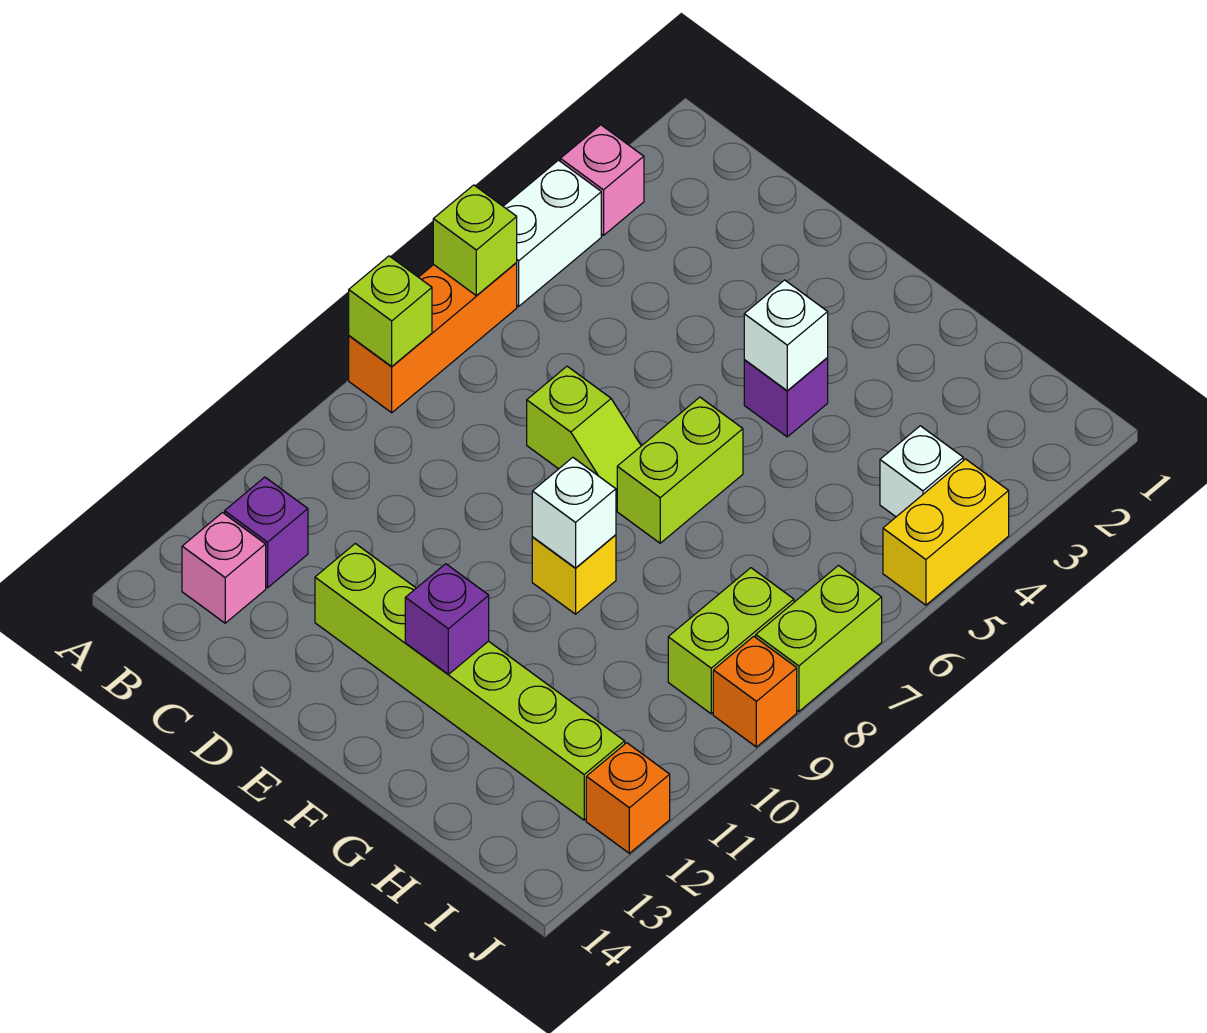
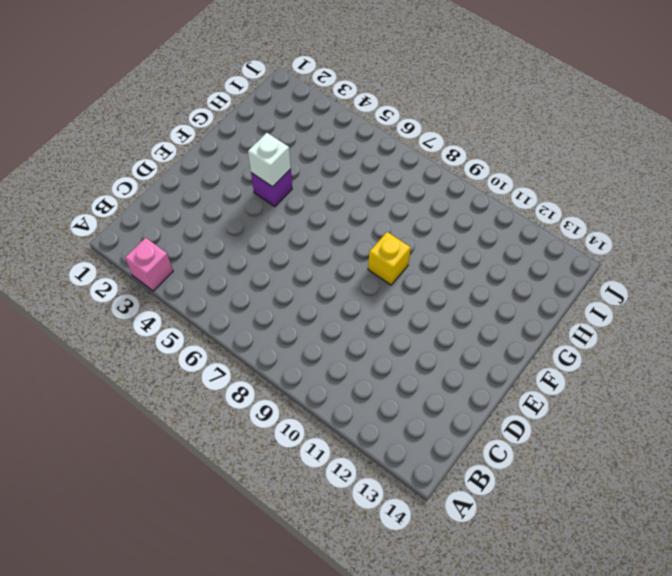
none -> white brick A4:A5 level 1
none -> orange brick A6:A8 level 1
none -> purple brick B12 level 1

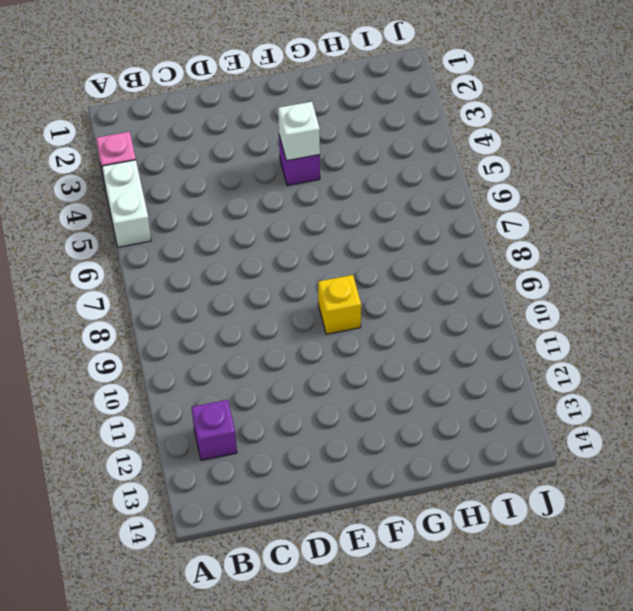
none -> orange brick A6:A8 level 1
none -> pink brick B13 level 1
none -> lime slope D7:E7 level 1 top D

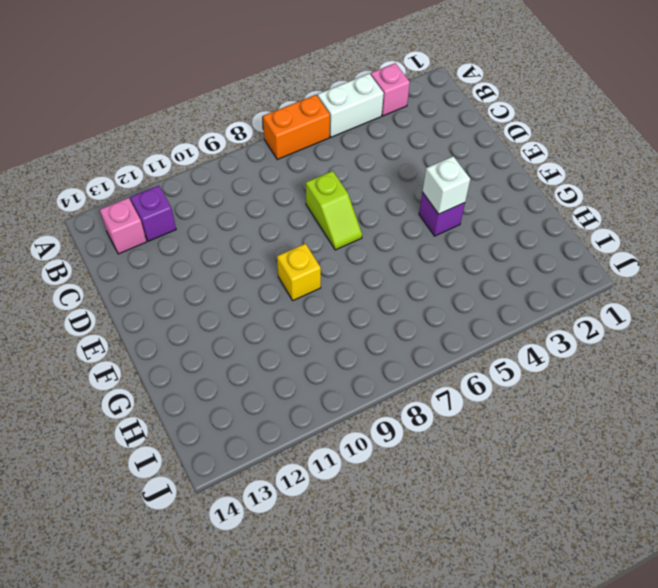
orange brick A6:A7 level 1 -> orange brick A6:A8 level 1
none -> lime brick D12:I12 level 1
none -> lime brick F6:F7 level 1
none -> white brick I4 level 1

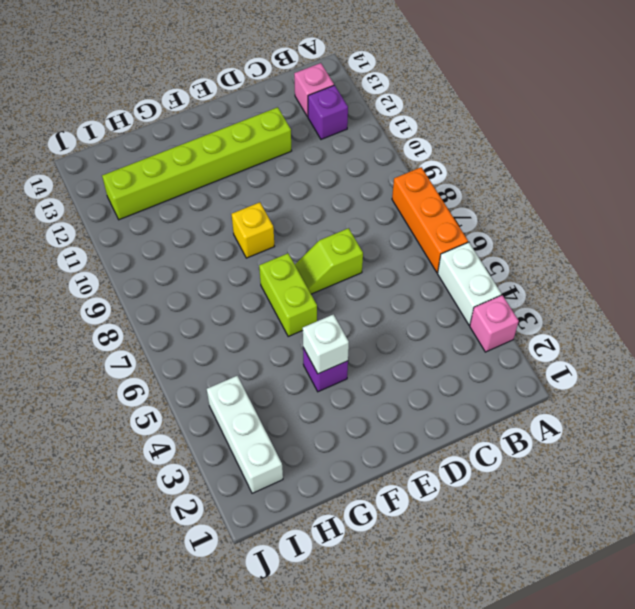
white brick I2:I4 level 1 -> white brick I4 level 1
none -> lime brick I8:I9 level 1
none -> yellow brick J4:J5 level 1
none -> lime brick J7:J8 level 1

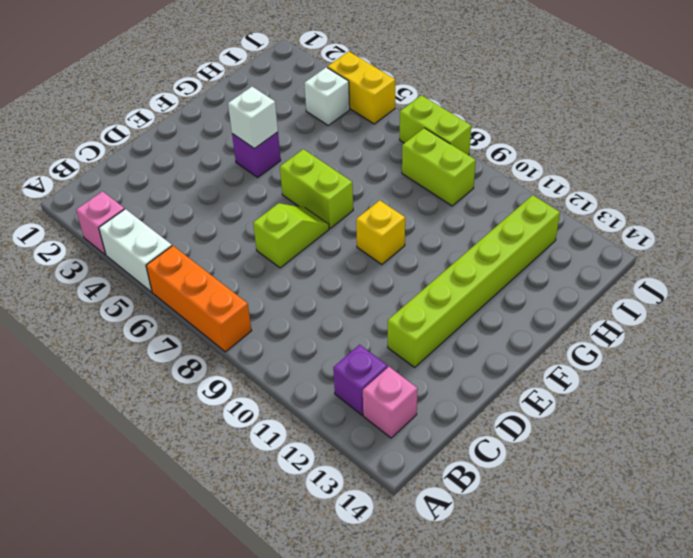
none -> orange brick J9 level 1
none -> orange brick J12 level 1
none -> lime brick A6 level 2

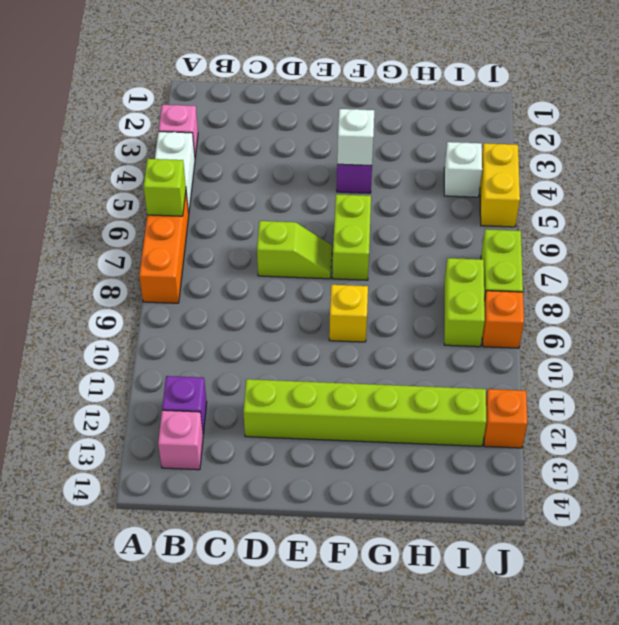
none -> lime brick A8 level 2
none -> white brick F9 level 2
none -> purple brick F12 level 2

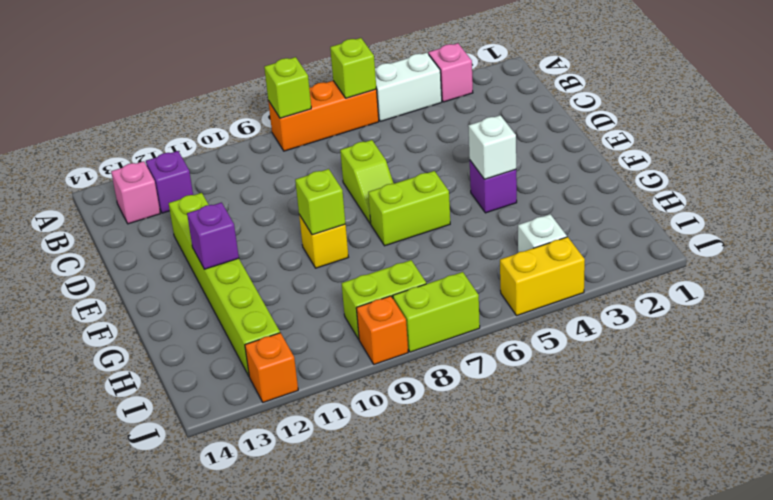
lime brick F9 level 2 -> white brick F9 level 2

